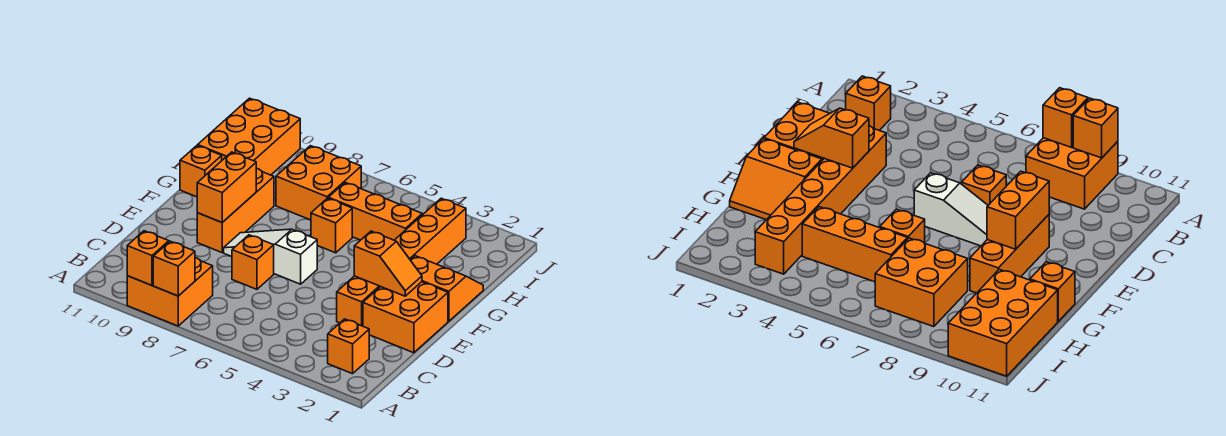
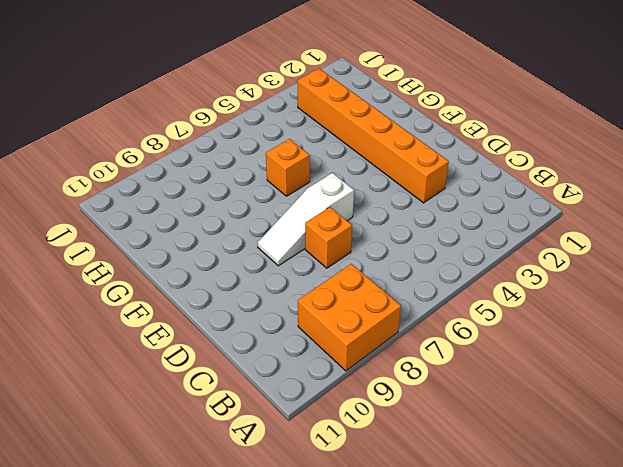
none -> orange brick B2 level 1
none -> orange brick D1:E2 level 1
none -> orange brick E9:G9 level 1

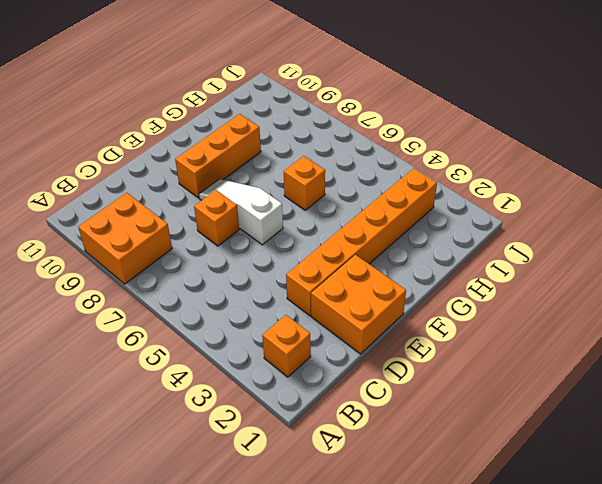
none -> orange slope F1:G2 level 1 top F
none -> orange brick G11 level 1
none -> orange brick H4:H6 level 1

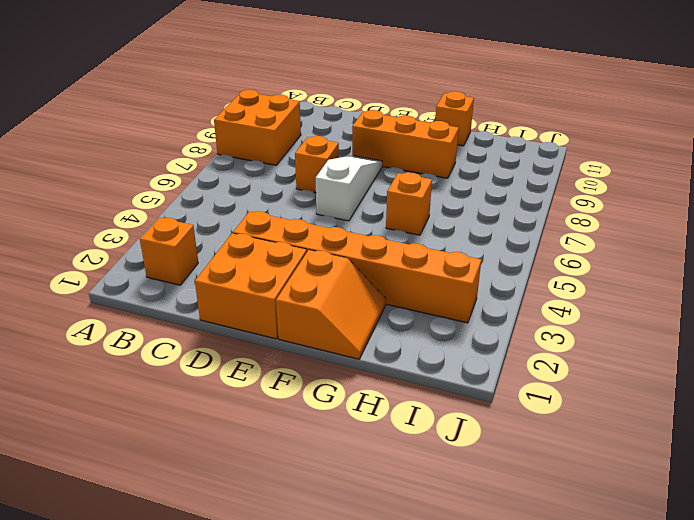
none -> orange brick H4:H6 level 1
none -> orange brick H7:I8 level 1
none -> orange brick H10:J11 level 1

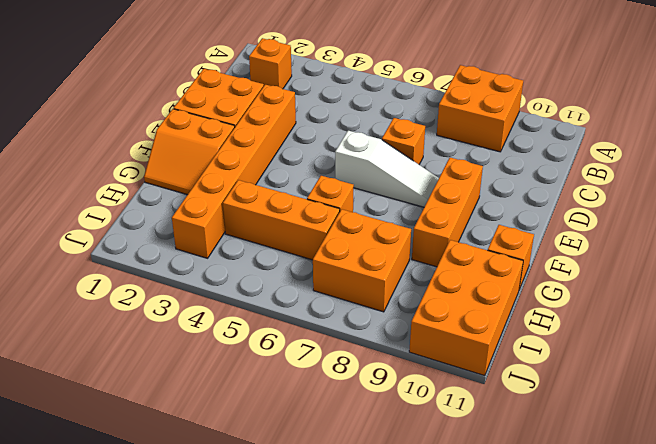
none -> orange brick A8 level 2
none -> orange brick A9 level 2
none -> orange slope E2:E3 level 2 top 3

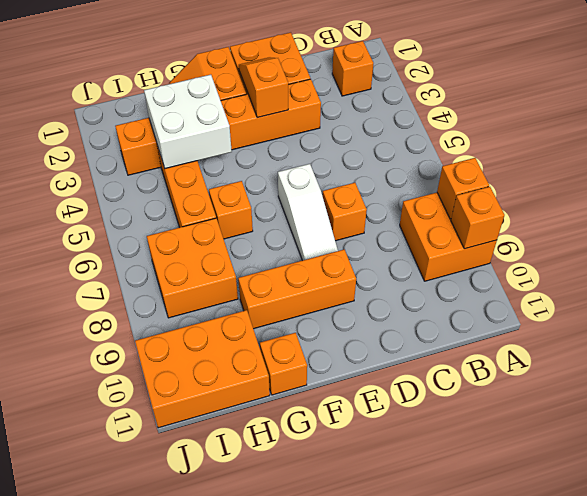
white brick G3:H4 level 2 -> none
none -> orange brick E9:F9 level 2

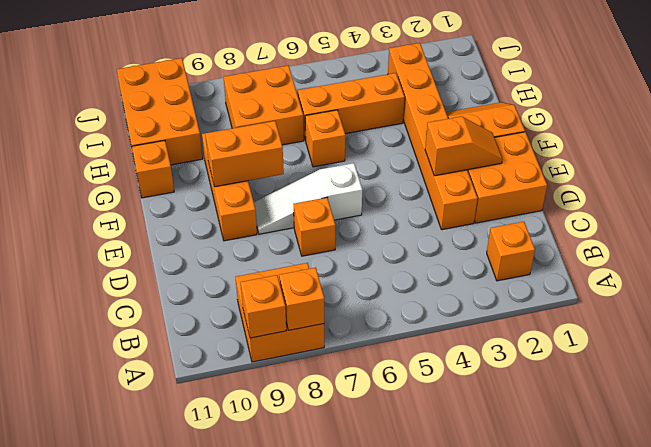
orange brick F8:F9 level 2 -> orange brick E9:F9 level 2

